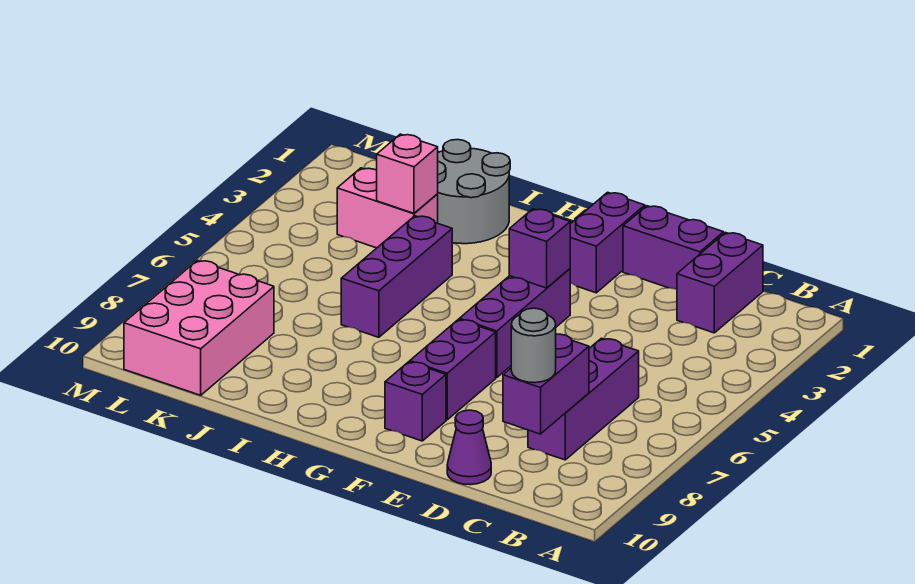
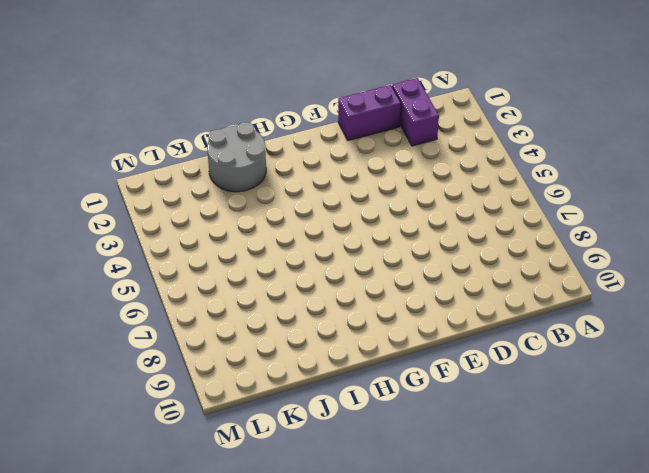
none -> purple brick C6:C8 level 1
none -> purple cone D10 level 1
none -> purple brick F1:F2 level 1

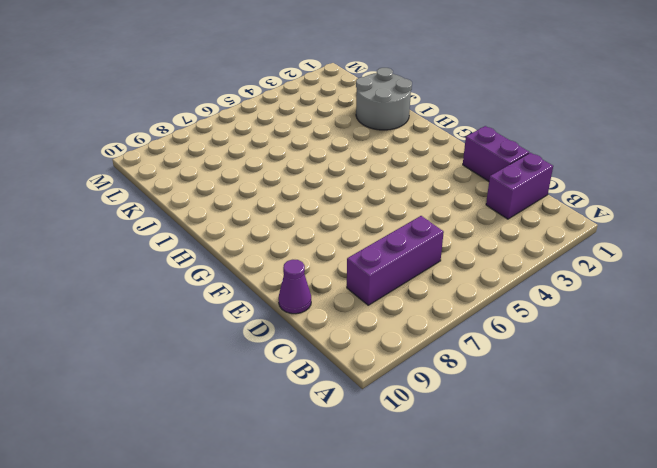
none -> purple brick F1:F2 level 1
none -> purple brick F4:F6 level 1
none -> purple brick F7:F8 level 1

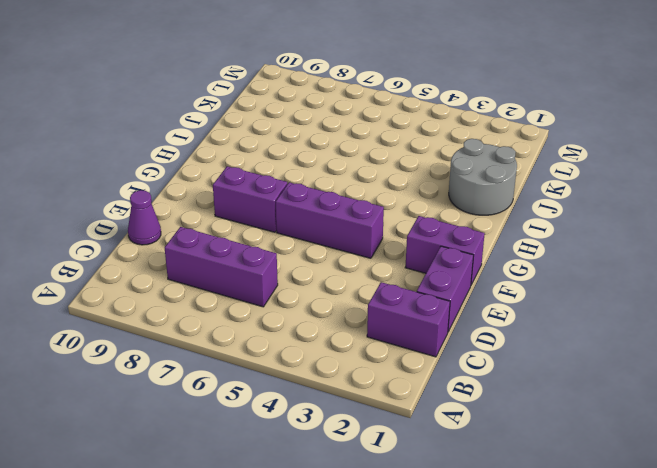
none -> purple brick F9 level 1
none -> purple brick I4:I6 level 1
none -> pink brick J3:K3 level 1

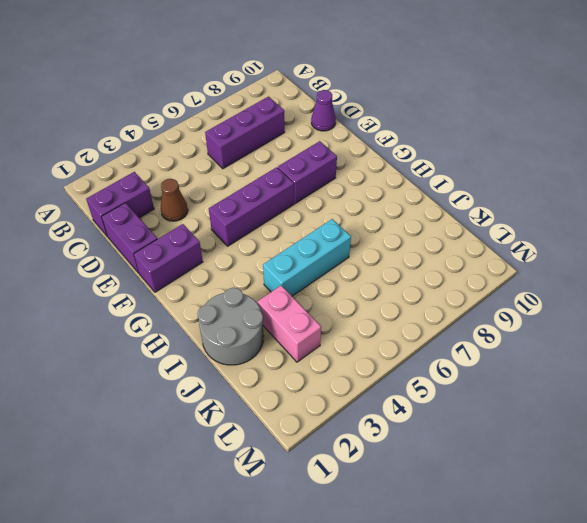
brown cone D3 level 1 -> none
cyan brick I4:I6 level 1 -> purple brick I4:I6 level 1
none -> purple brick F9 level 1
none -> pink brick K8:L10 level 1
none -> purple brick C8:C9 level 2

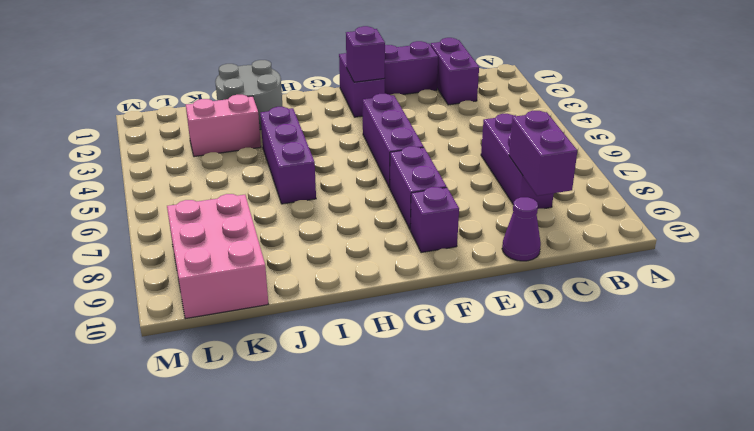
purple brick F2 level 2 -> purple brick F4 level 2
none -> pink brick J3 level 2
none -> grey round brick C9 level 3

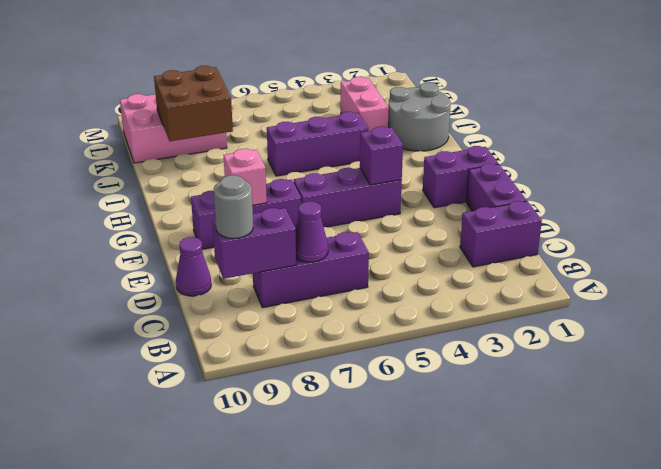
purple cone C7 level 2 -> none
pink brick F8 level 2 -> pink brick J3 level 2
brown brick J8:K9 level 2 -> none

